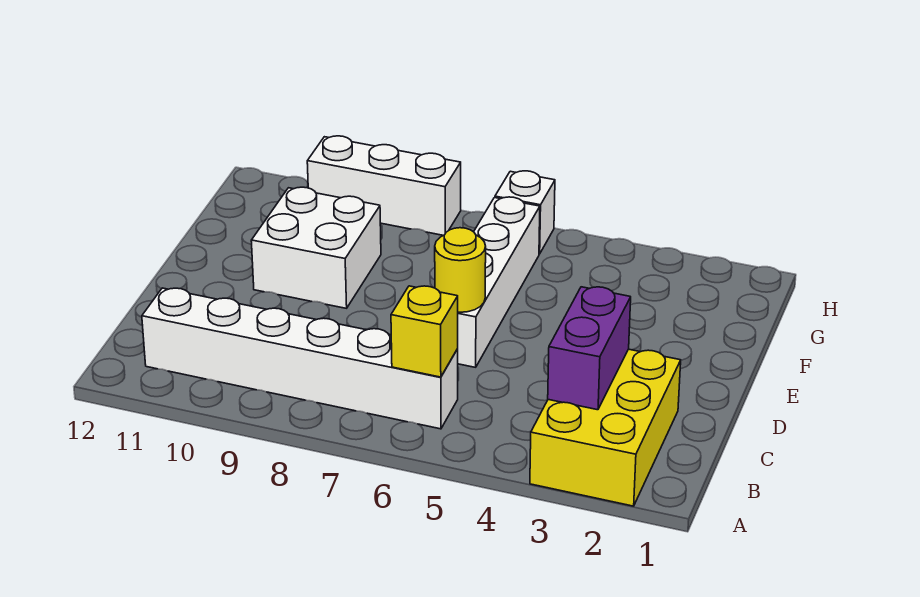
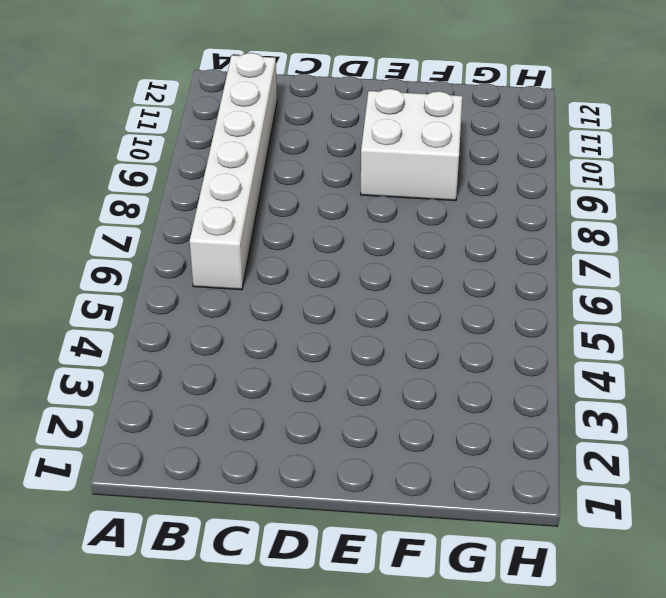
none -> yellow brick A2:C3 level 1
none -> white brick D6:G6 level 1

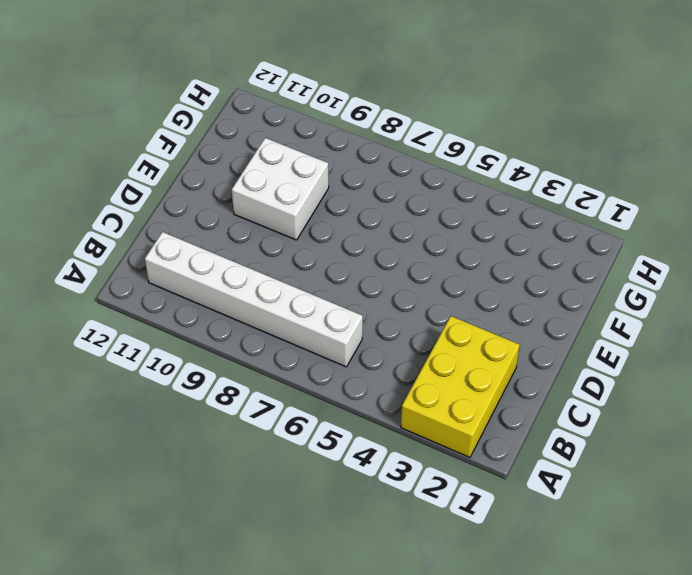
none -> white brick D6:G6 level 1
none -> white brick H6 level 1

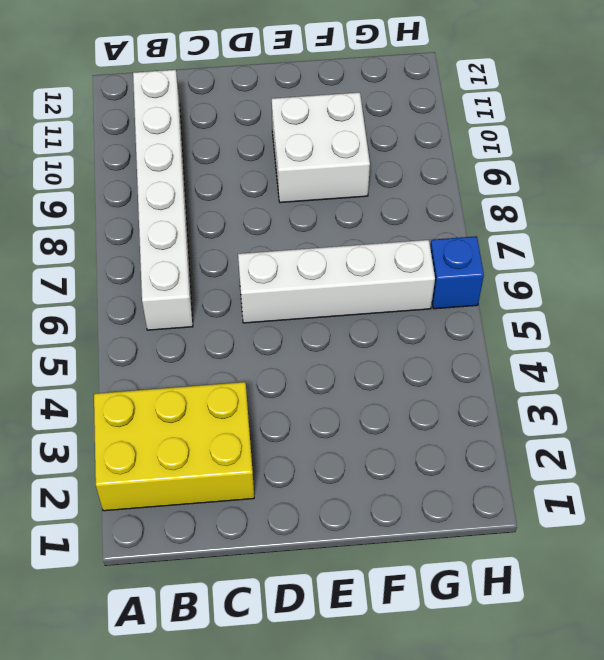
blue brick H6 level 1 -> white brick H6 level 1
none -> white brick H8:H10 level 1
none -> purple brick B3:C3 level 2

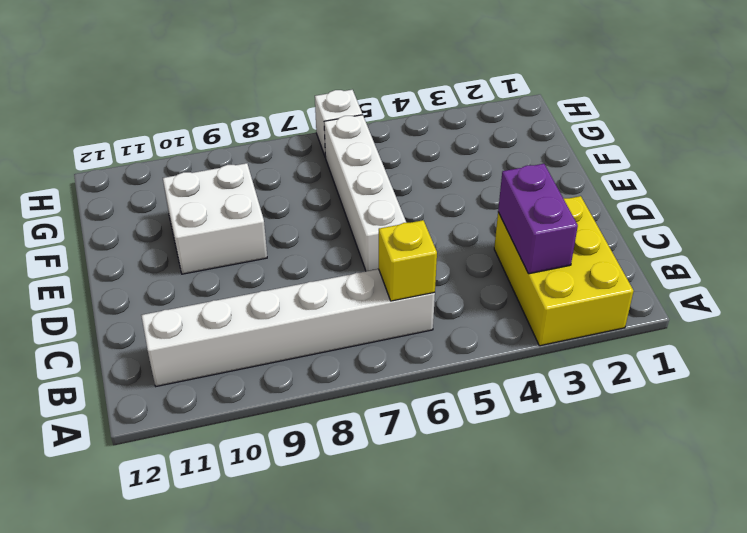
none -> white brick H8:H10 level 1
none -> yellow round brick D6 level 2

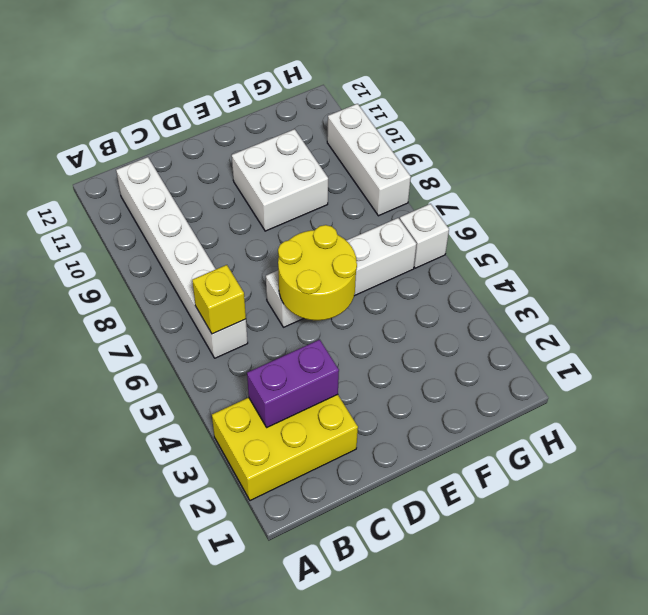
yellow round brick D5:E6 level 2 -> yellow round brick D6 level 2

